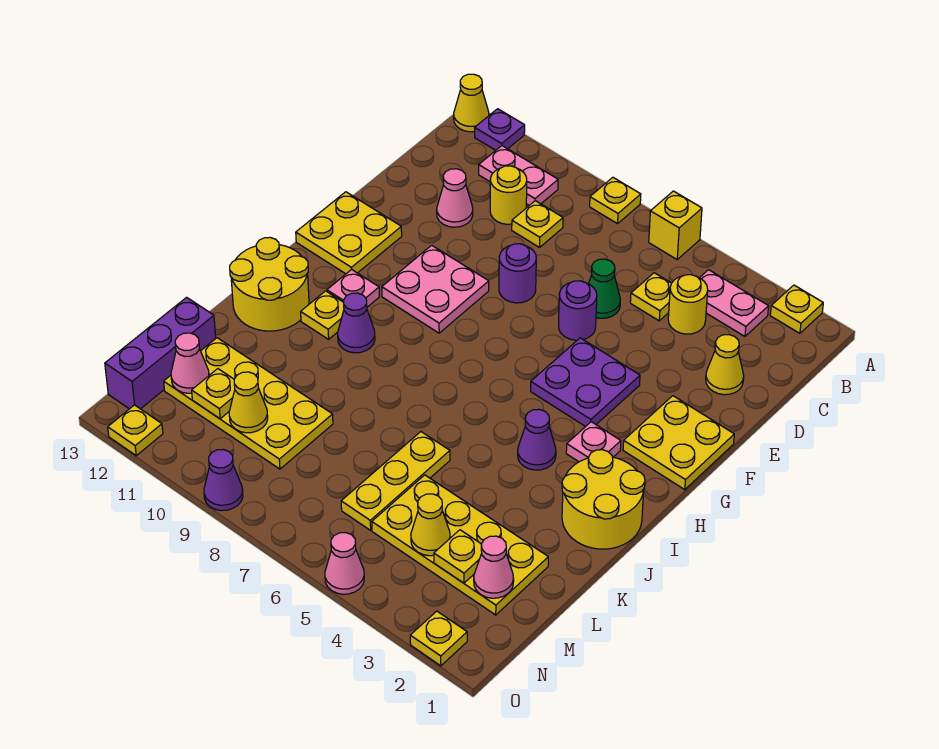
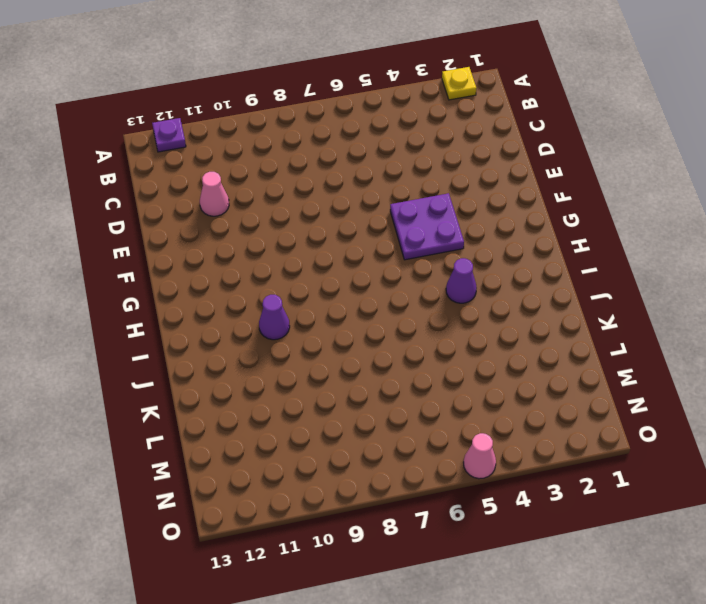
none -> yellow brick A6 level 1
none -> yellow plate A8 level 1
none -> yellow cone A13 level 1
none -> pink plate B3:B4 level 1

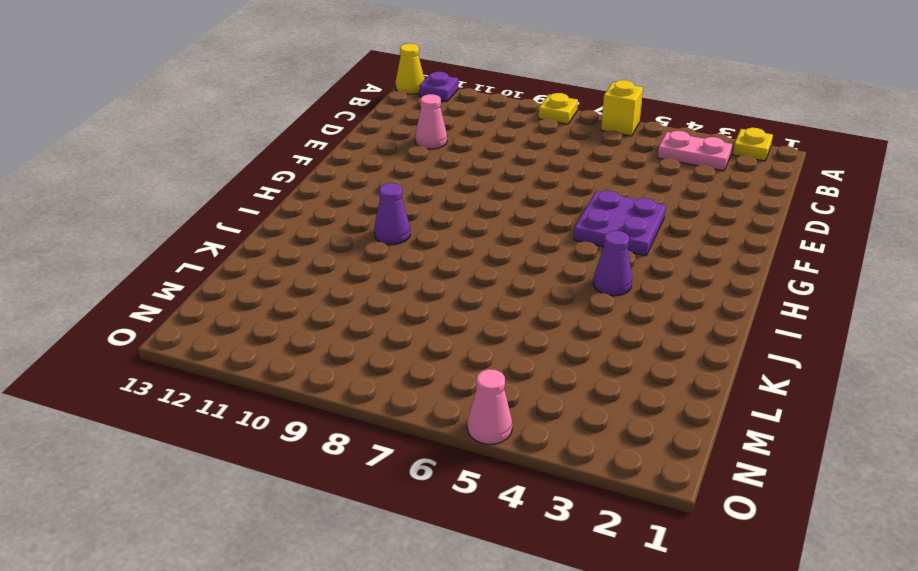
none -> pink plate B10:B11 level 1
none -> yellow round brick C4 level 1
none -> yellow plate C5 level 1
none -> yellow plate C9 level 1

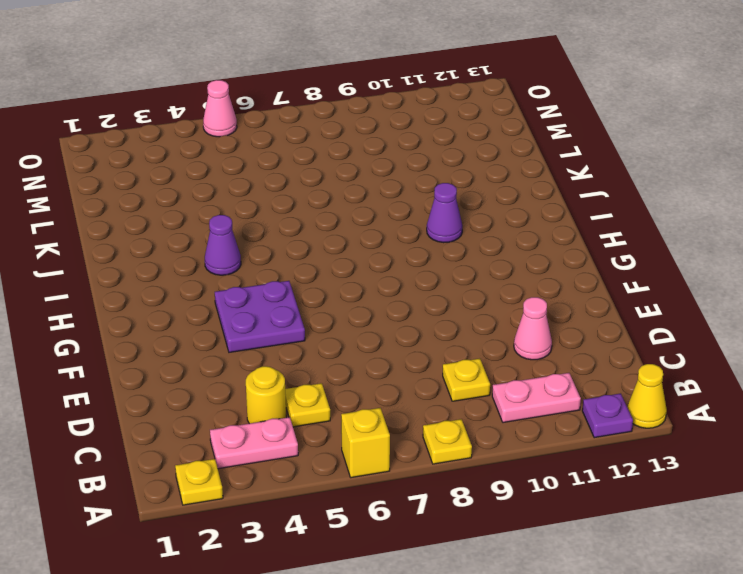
none -> yellow round brick C10 level 1
none -> yellow cone D2 level 1
none -> green cone D6 level 1
none -> purple round brick E6 level 1

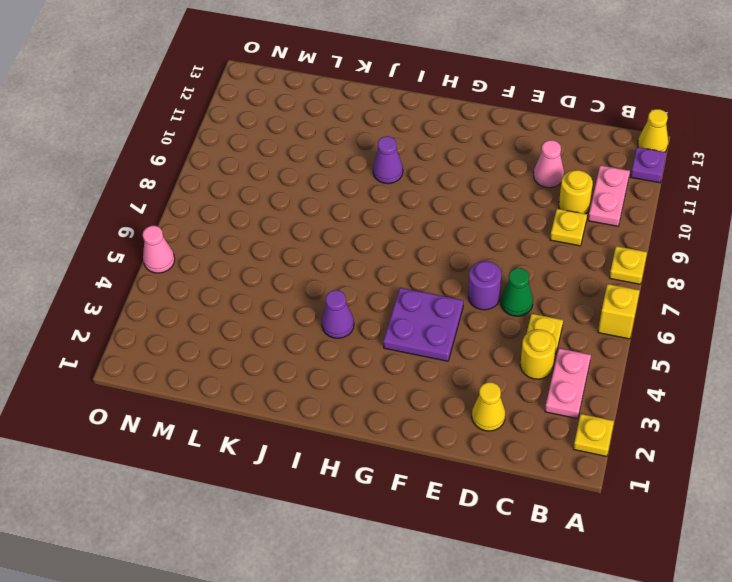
none -> purple round brick E8 level 1
none -> yellow plate F1:G2 level 1
none -> pink plate F9:G10 level 1
none -> yellow plate F12:G13 level 1

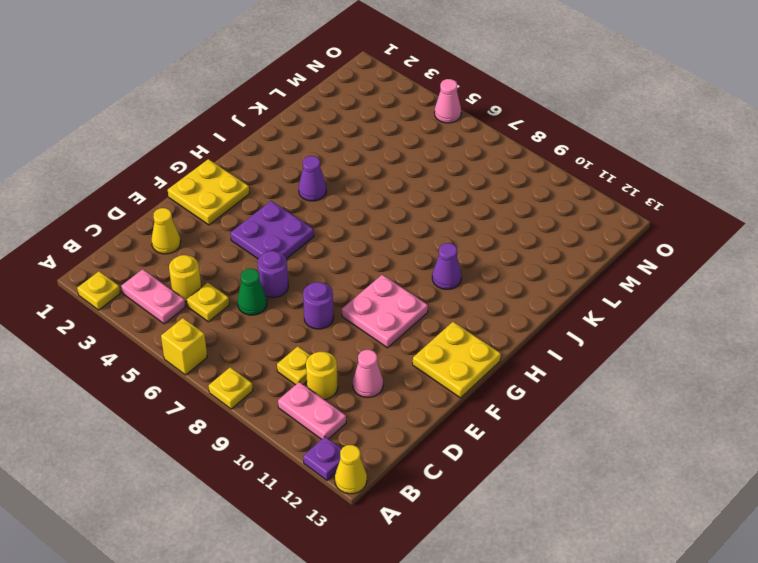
none -> pink plate H3 level 1
none -> pink plate H11 level 1
none -> yellow round brick I1:J2 level 1
none -> yellow plate I11 level 1

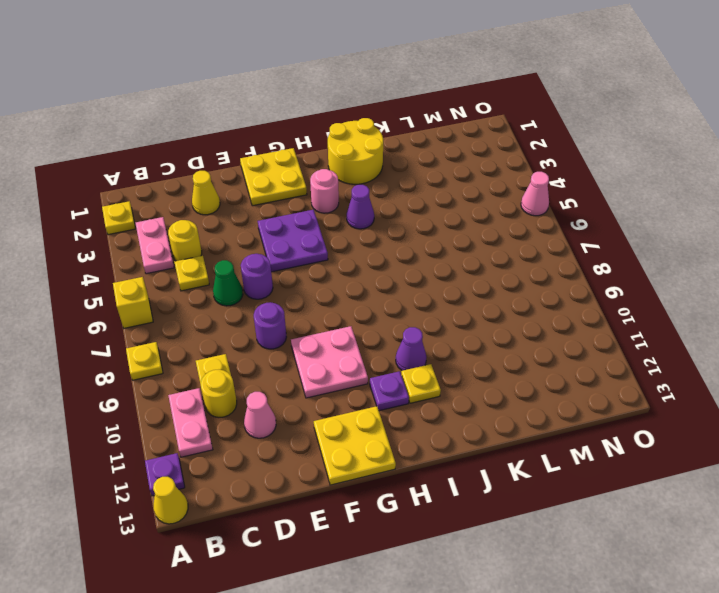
pink round brick H3 level 1 -> pink plate H3 level 1
purple plate H11 level 1 -> pink plate H11 level 1
none -> yellow round brick I12:J13 level 1
none -> yellow plate K6:M6 level 1
none -> yellow plate L2:M5 level 1
none -> yellow plate L9:M12 level 1

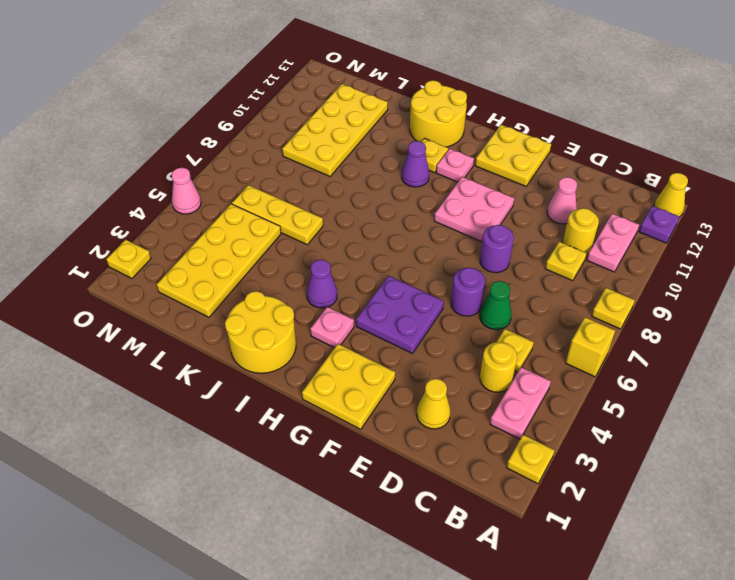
none -> purple brick L13:N13 level 1
none -> purple cone O9 level 1
none -> yellow plate O12 level 1
none -> pink cone M2 level 2

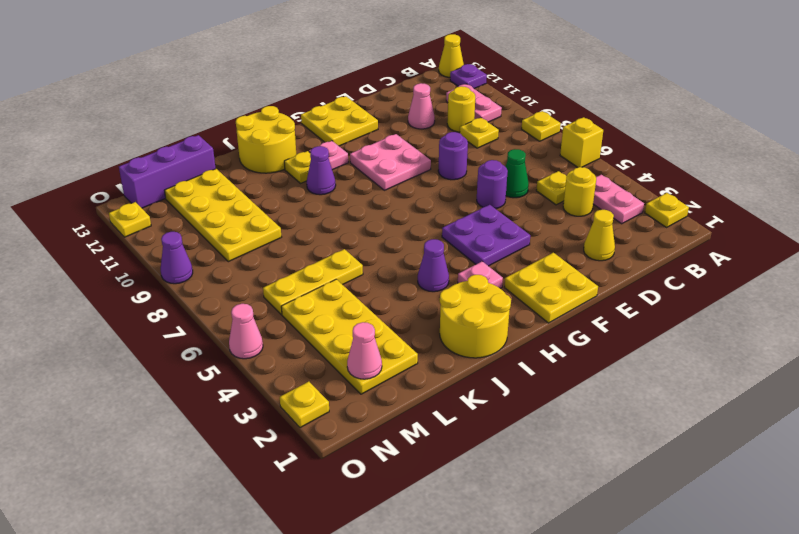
none -> yellow plate M3 level 2
none -> yellow cone M4 level 2
none -> yellow cone M10 level 2
none -> yellow plate M11 level 2

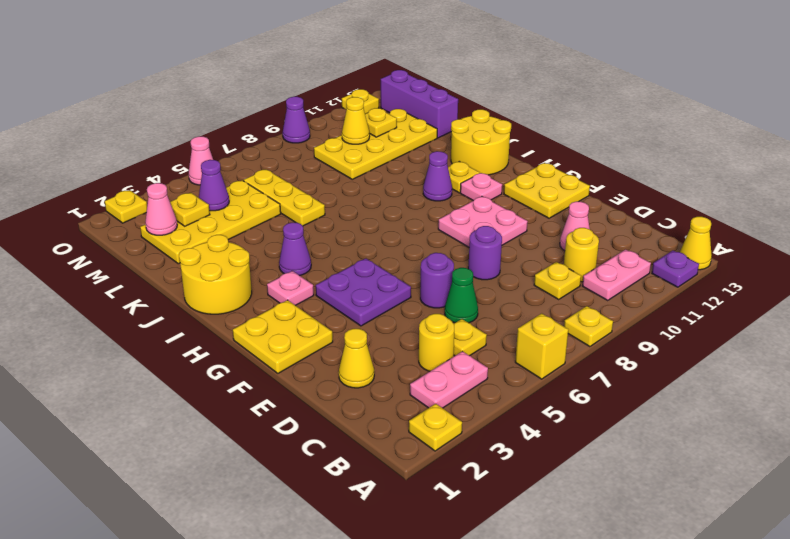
purple cone M4 level 2 -> yellow cone M4 level 2
none -> pink cone M12 level 2

